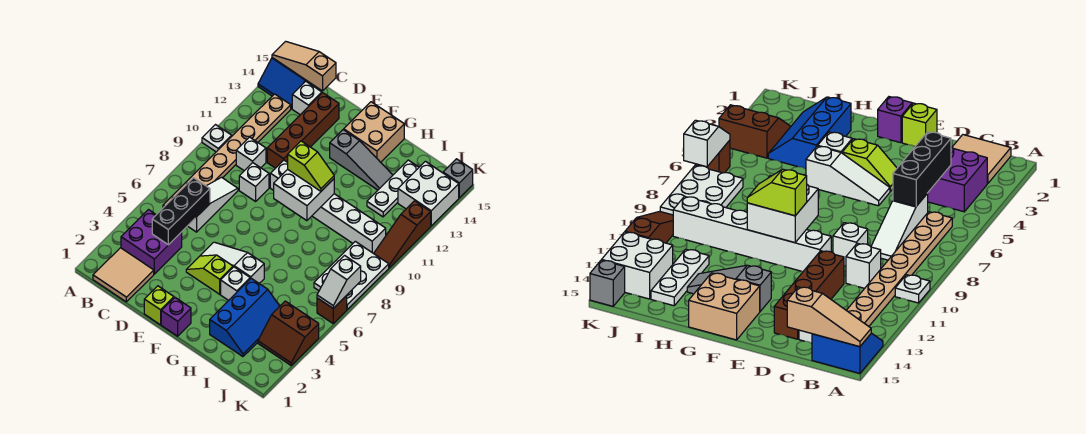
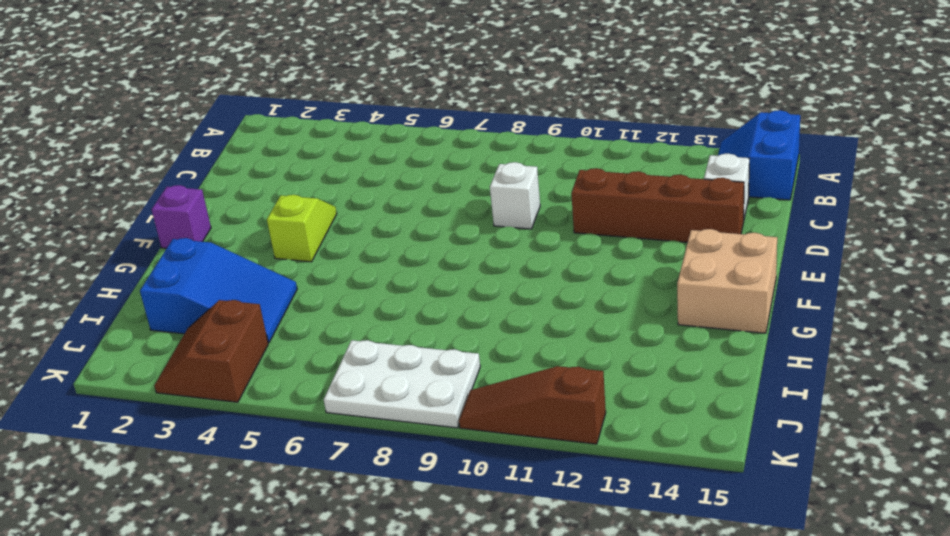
blue slope H2:I4 level 1 top 2 -> blue slope H2:I4 level 1 top H
none -> white plate A10 level 1
none -> tan tile B1:C2 level 1
none -> purple brick B3:C4 level 1
none -> tan plate B6:B13 level 1

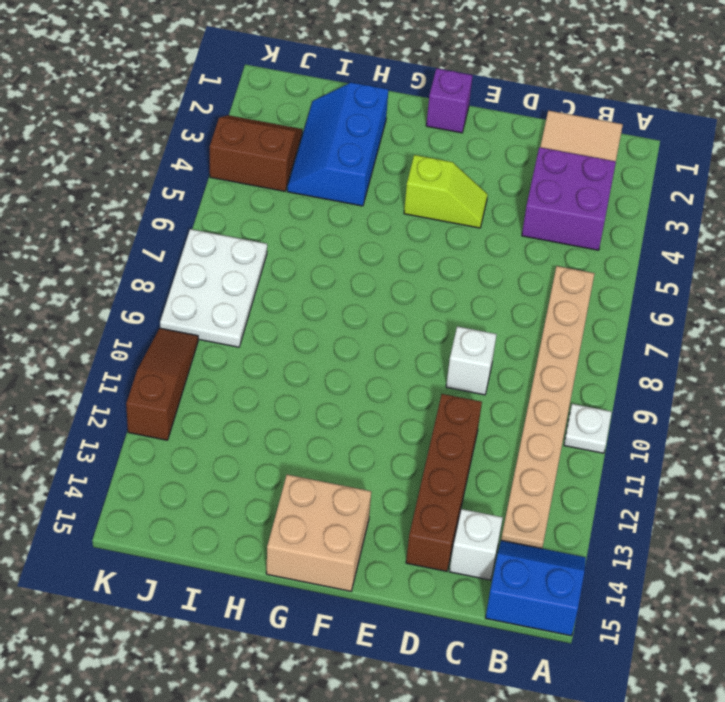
none -> white slope C6:C8 level 1 top 6
none -> white brick C10 level 1
none -> lime brick E1 level 1
none -> white slope E5:G5 level 1 top G

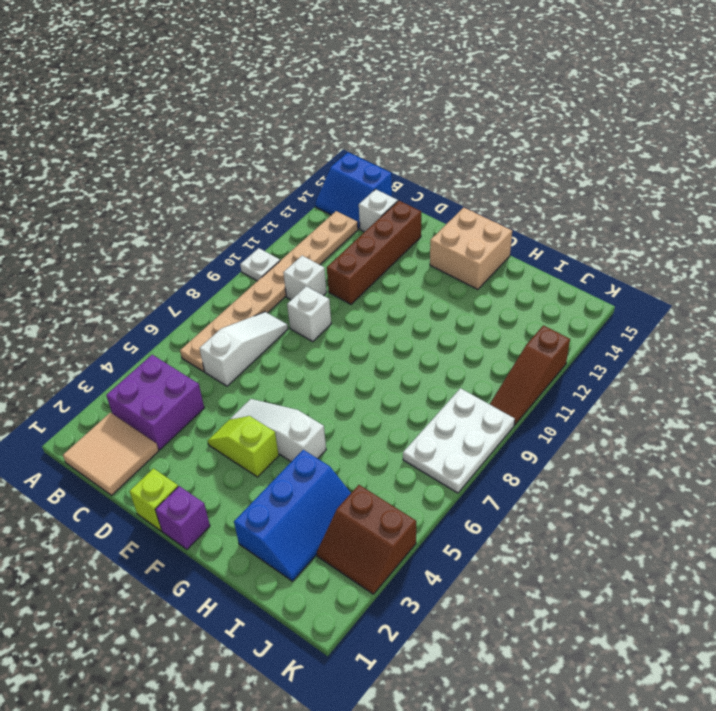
none -> white brick E10:J10 level 1
none -> grey slope F13:H13 level 1 top F
none -> white brick G4 level 1
none -> white plate I12:I14 level 1

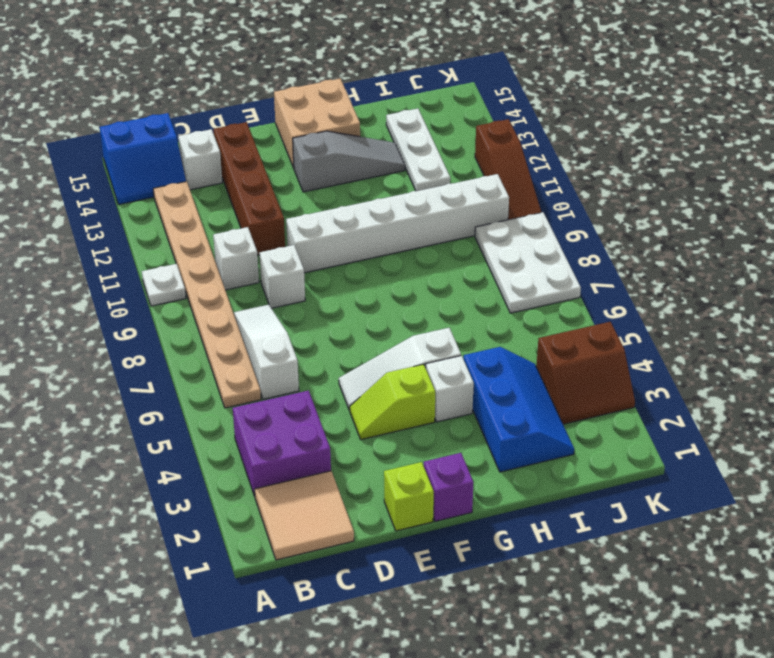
none -> white brick J13:K14 level 1
none -> brown brick K6 level 1
none -> grey brick K15 level 1
none -> tan slope A15:C15 level 2 top C

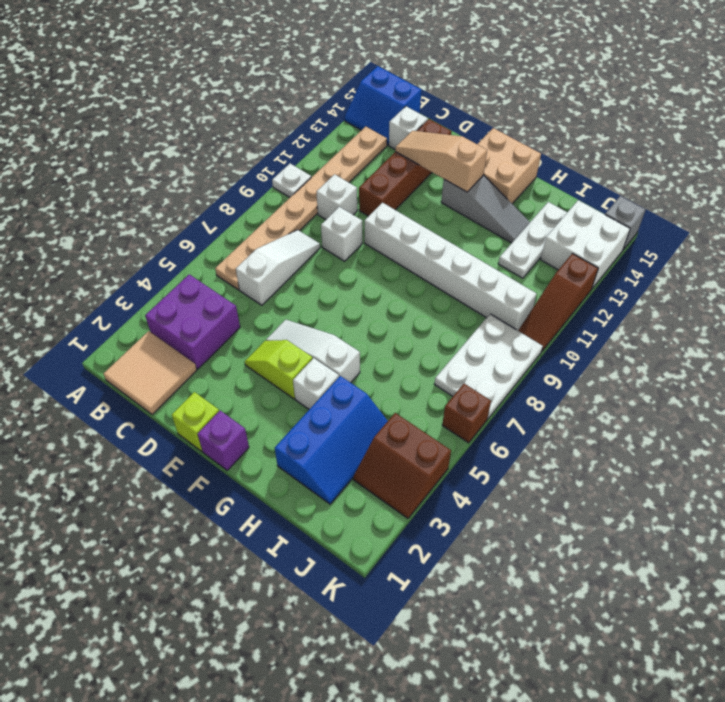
tan slope D13:F13 level 2 top F -> tan slope A15:C15 level 2 top C
none -> black brick C4:C6 level 2
none -> white brick F9:G10 level 2
none -> white slope K6:K7 level 2 top 7
none -> lime slope F10:G10 level 3 top F

